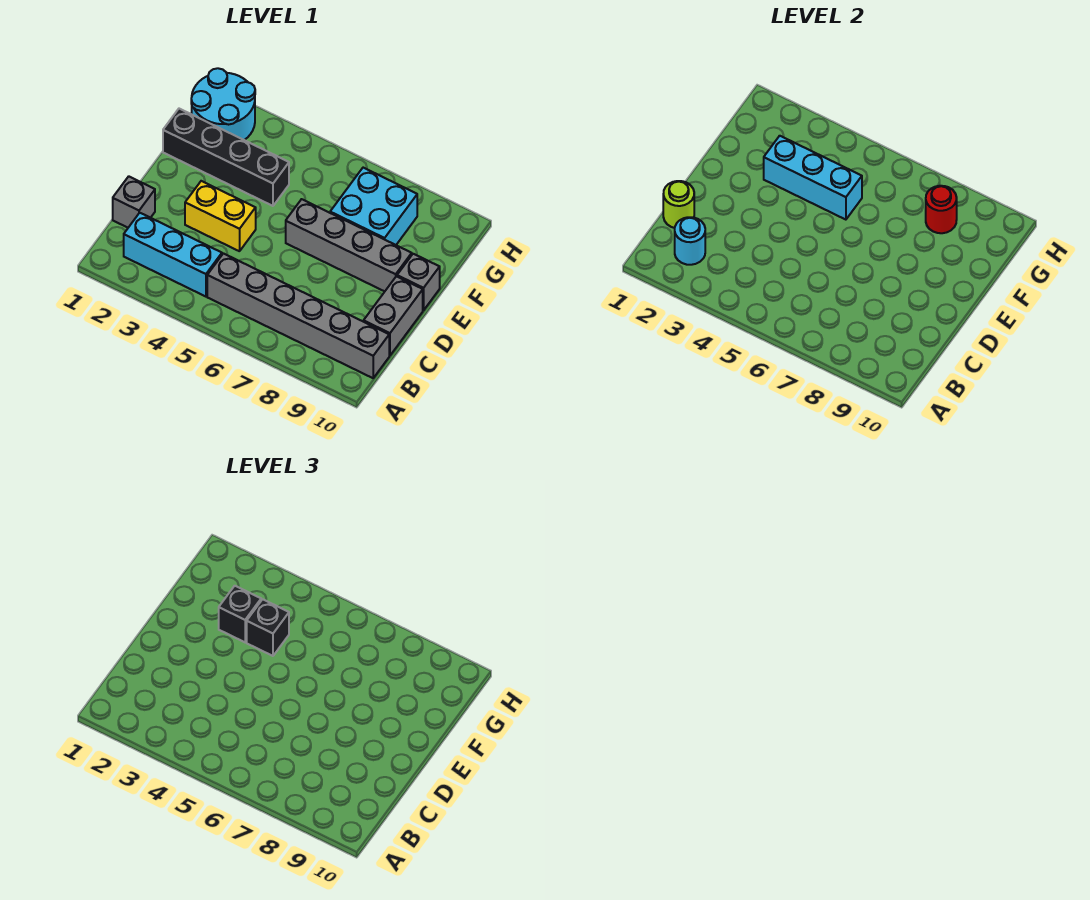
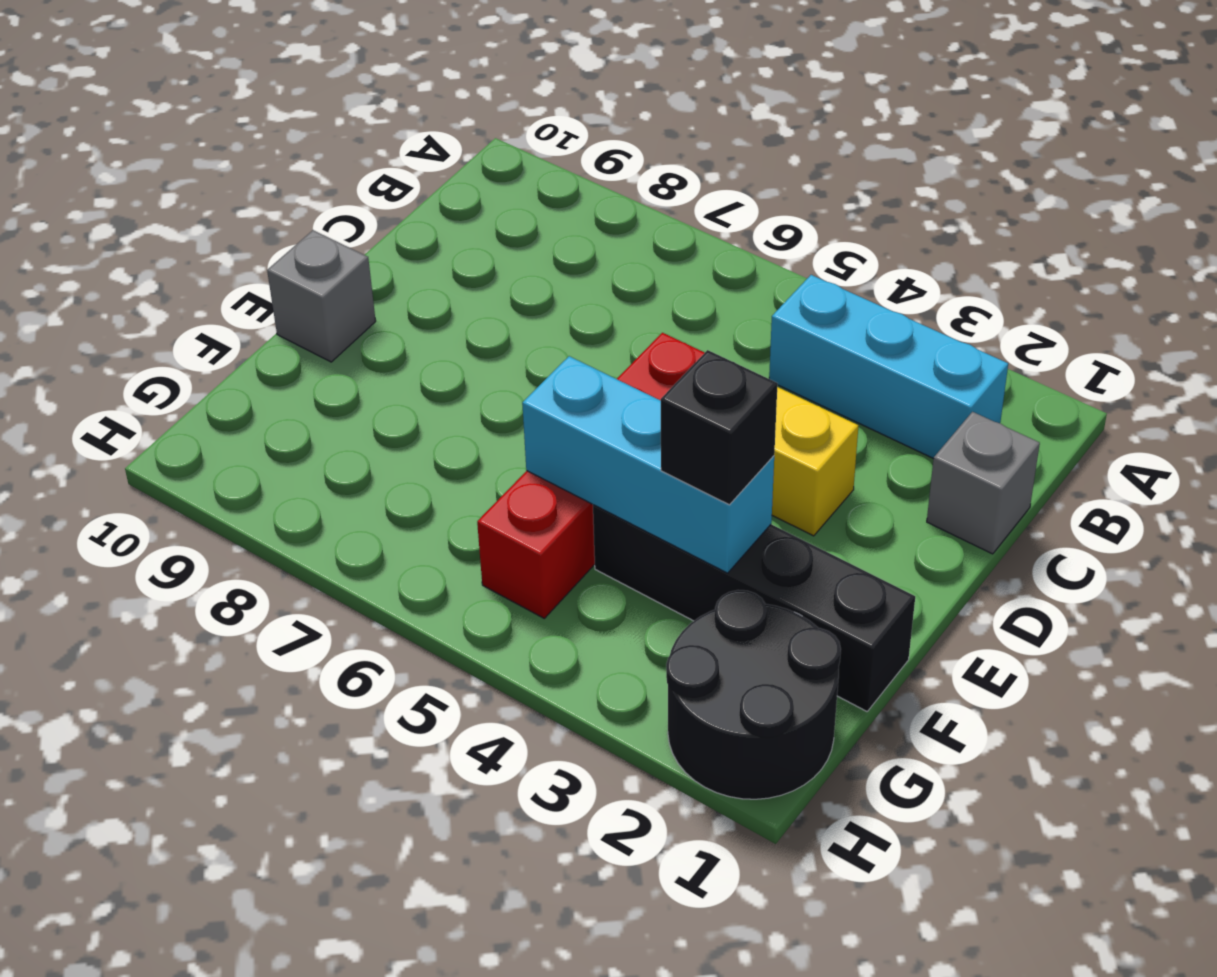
red brick D5:G5 level 1 -> none
black round brick G1:H2 level 1 -> cyan round brick G1:H2 level 1
none -> grey brick B5:B10 level 1
none -> grey brick C10:D10 level 1
none -> grey brick E6:E9 level 1

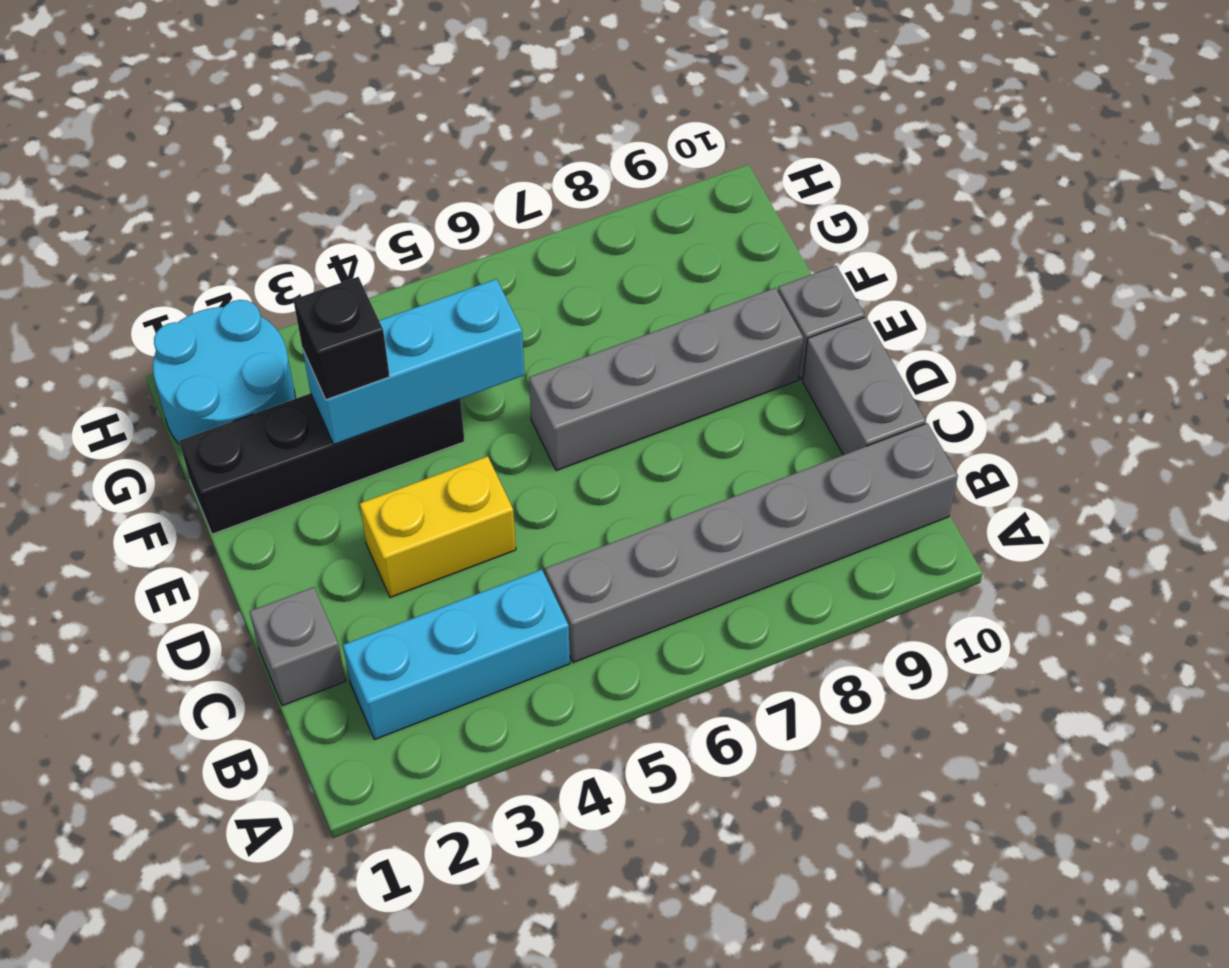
none -> cyan brick F7:G8 level 1
none -> cyan round brick B2 level 2
none -> lime round brick C1 level 2

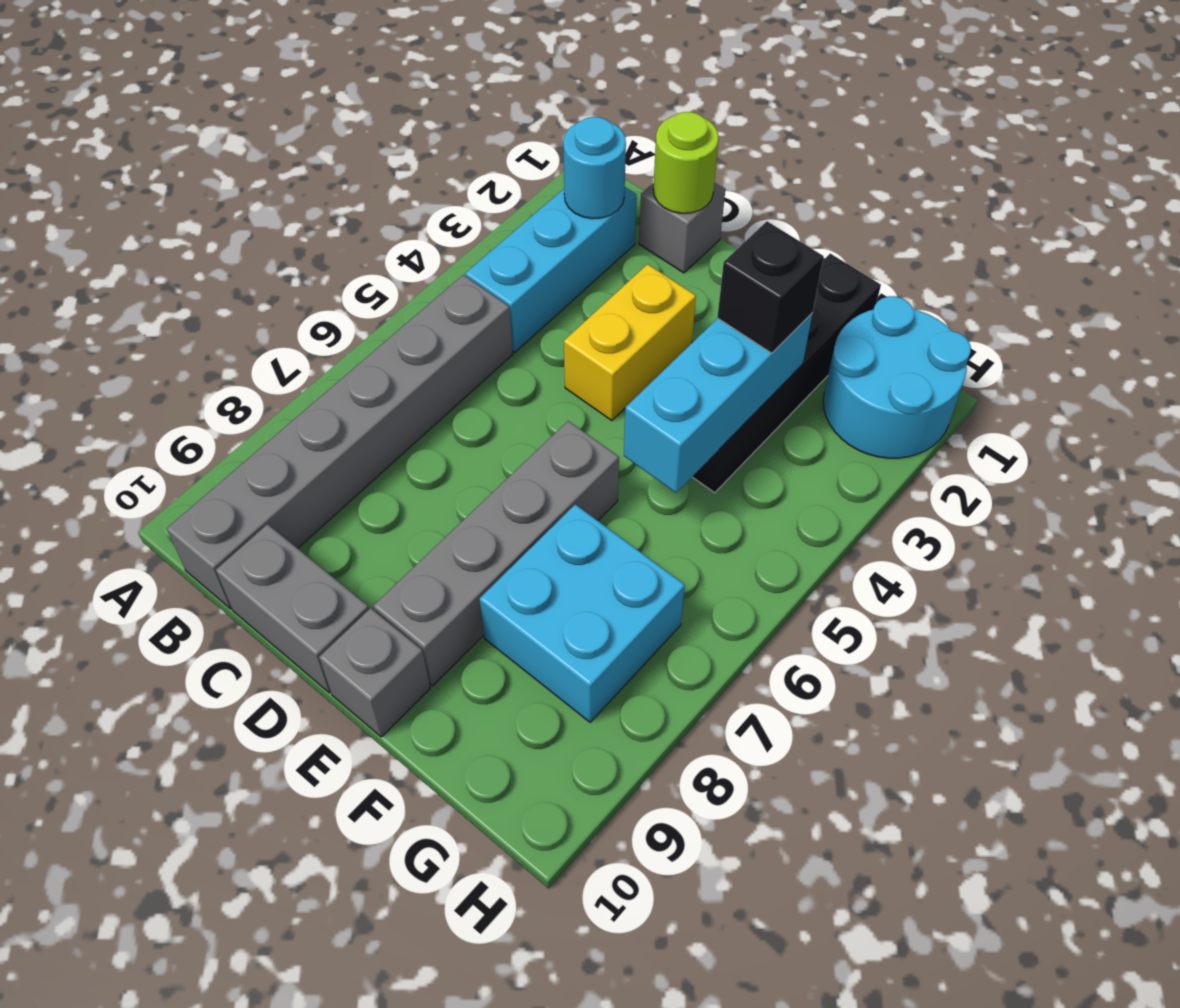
none -> red round brick G8 level 2
none -> black brick F4 level 3

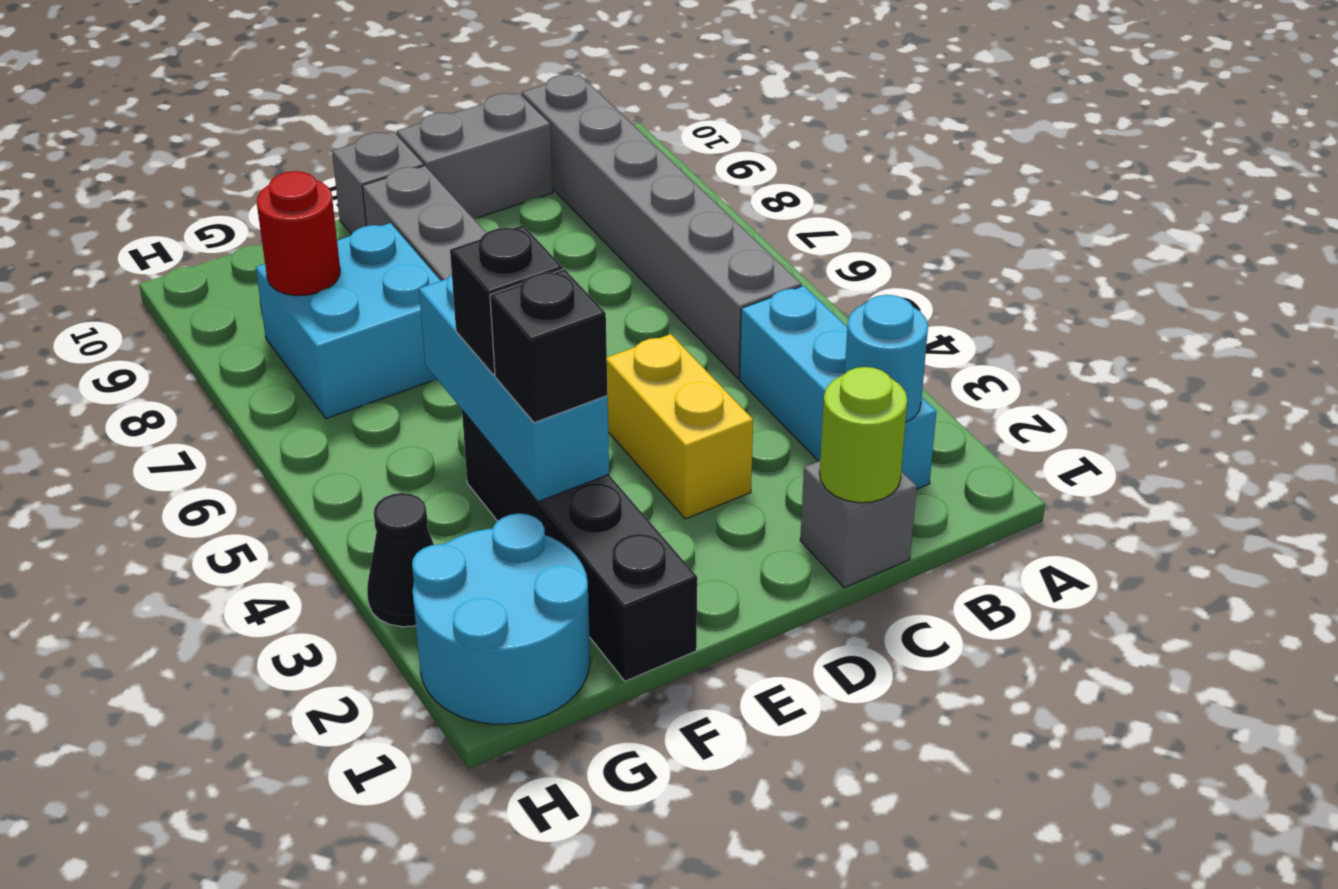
black cone H3 level 1 -> none

